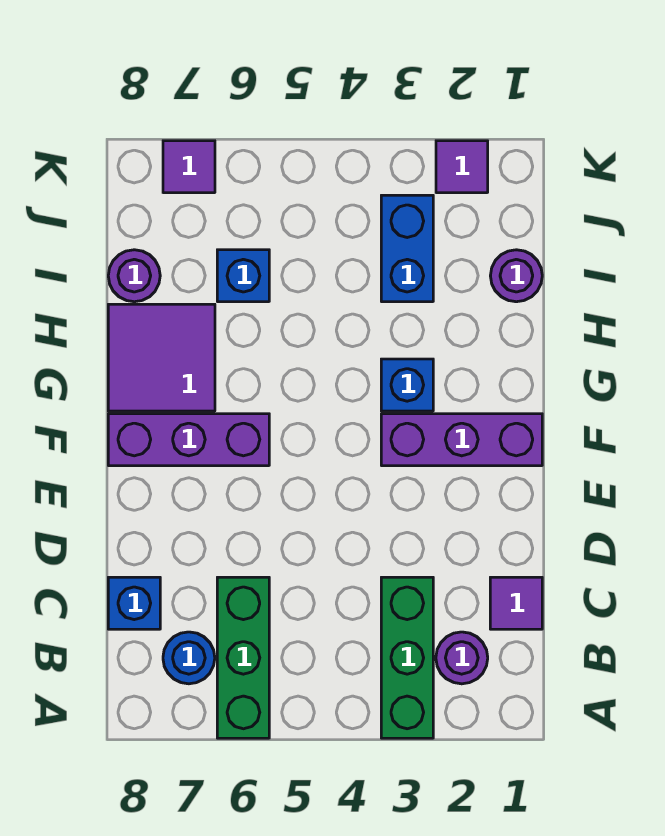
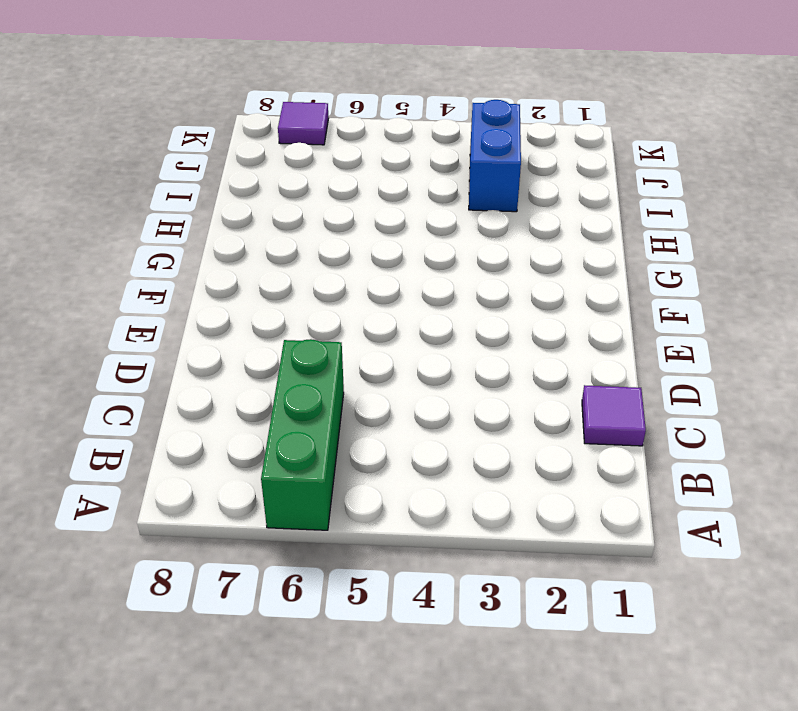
none -> green brick A3:C3 level 1
none -> purple round brick B2 level 1
none -> blue round brick B7 level 1

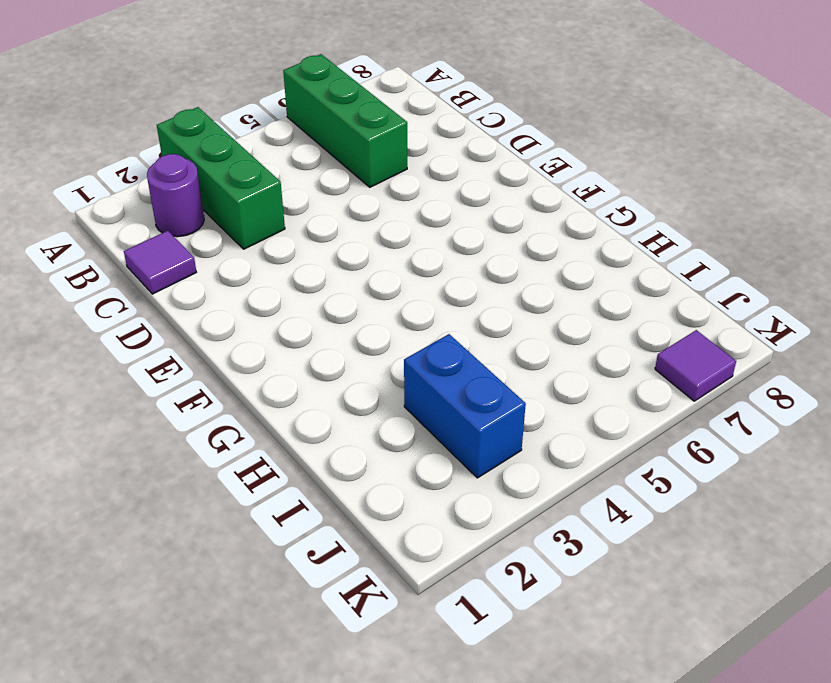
none -> blue round brick B7 level 1
none -> blue brick C8 level 1
none -> purple brick F1:F3 level 1

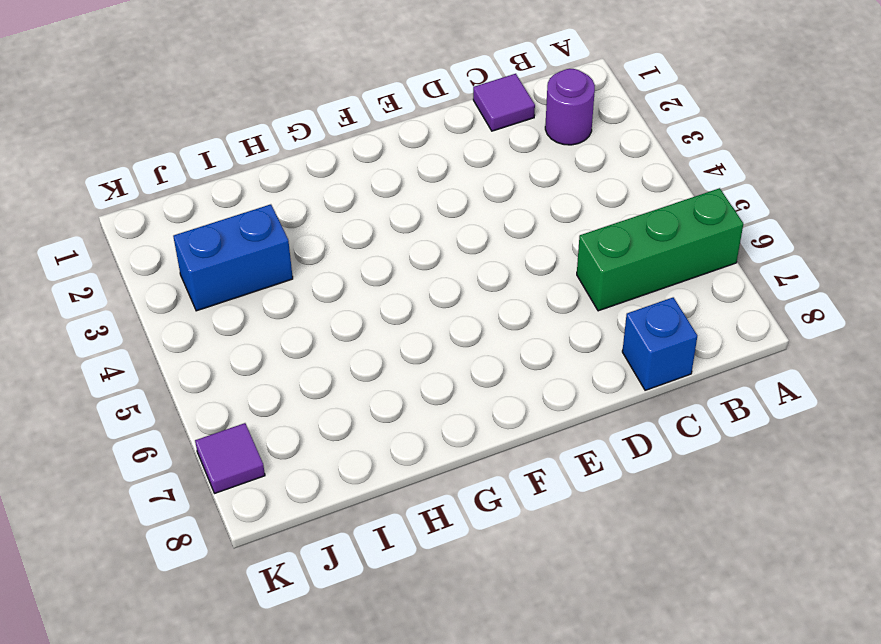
none -> green brick A3:C3 level 1
none -> blue round brick B7 level 1
none -> purple brick F1:F3 level 1

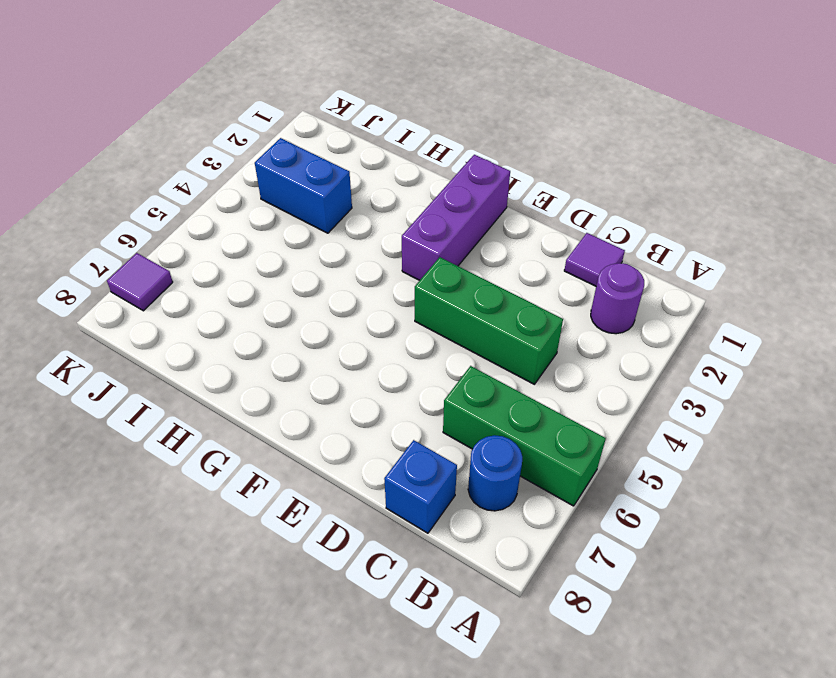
green brick C4:E4 level 1 -> green brick A3:C3 level 1
none -> purple brick F6:F8 level 1
none -> blue brick G3 level 1
none -> purple tile G7:H8 level 1

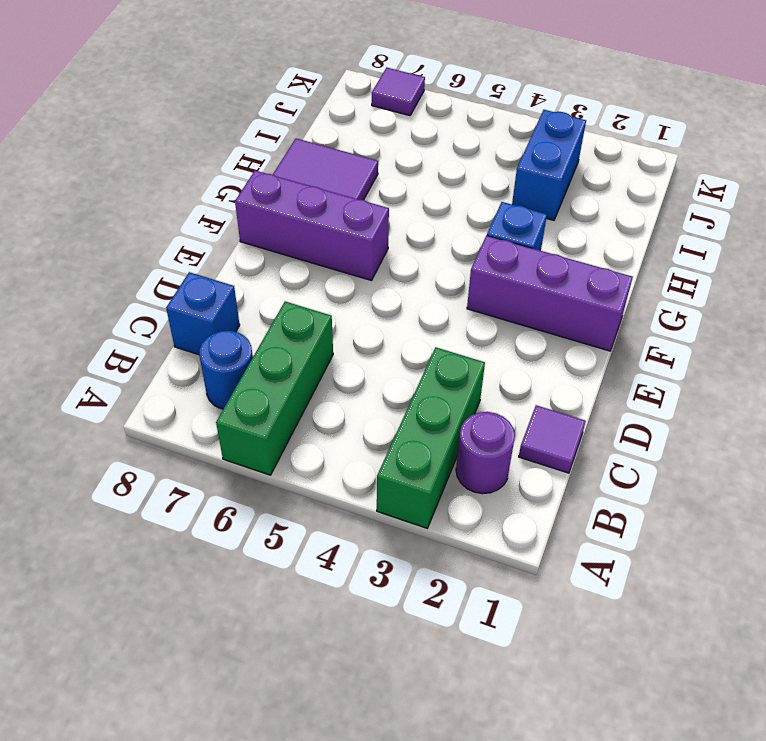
none -> purple round brick I1 level 1
none -> blue brick I6 level 1
none -> purple round brick I8 level 1

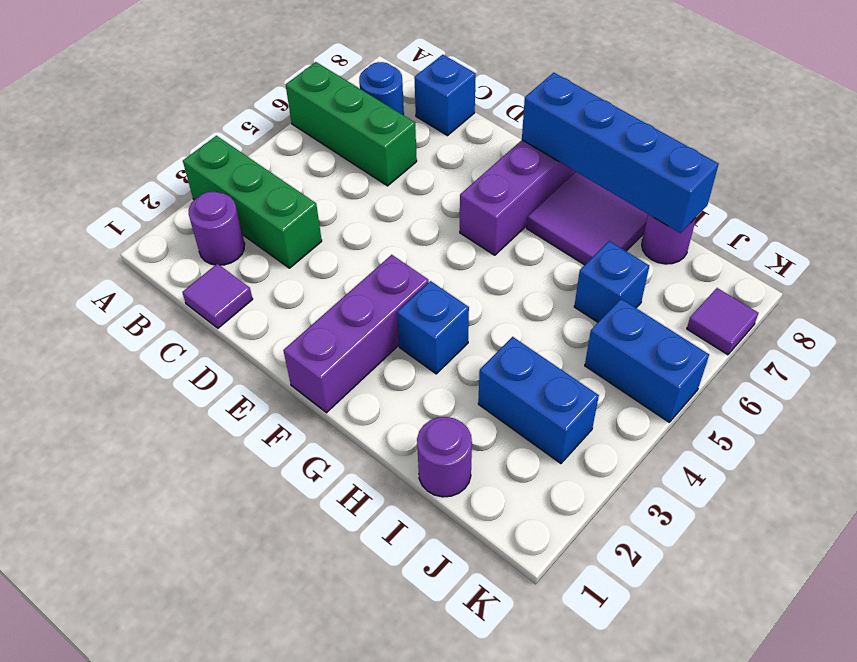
blue brick F8:I8 level 2 -> none
blue brick J5:K5 level 1 -> none
none -> purple tile K2 level 1

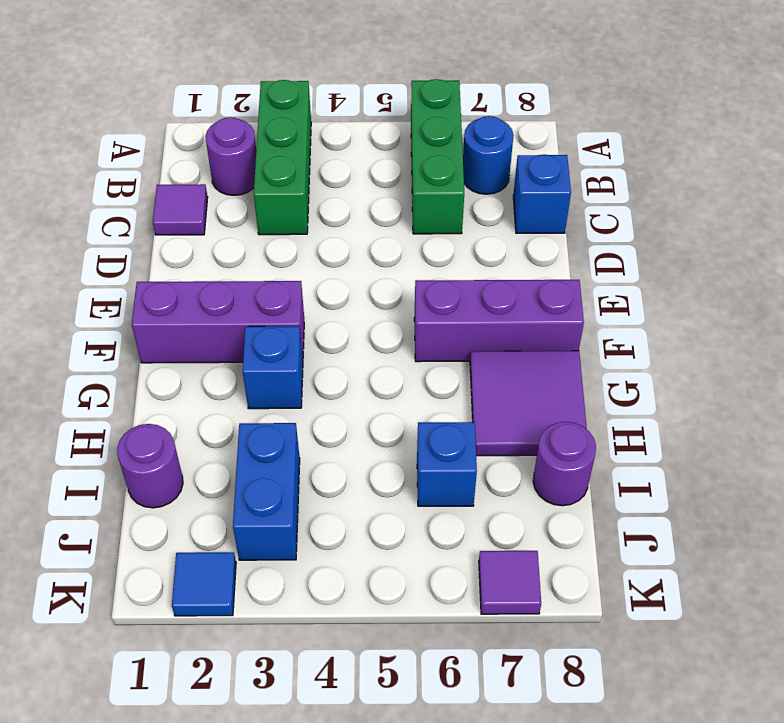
blue tile K2 level 1 -> purple tile K2 level 1

